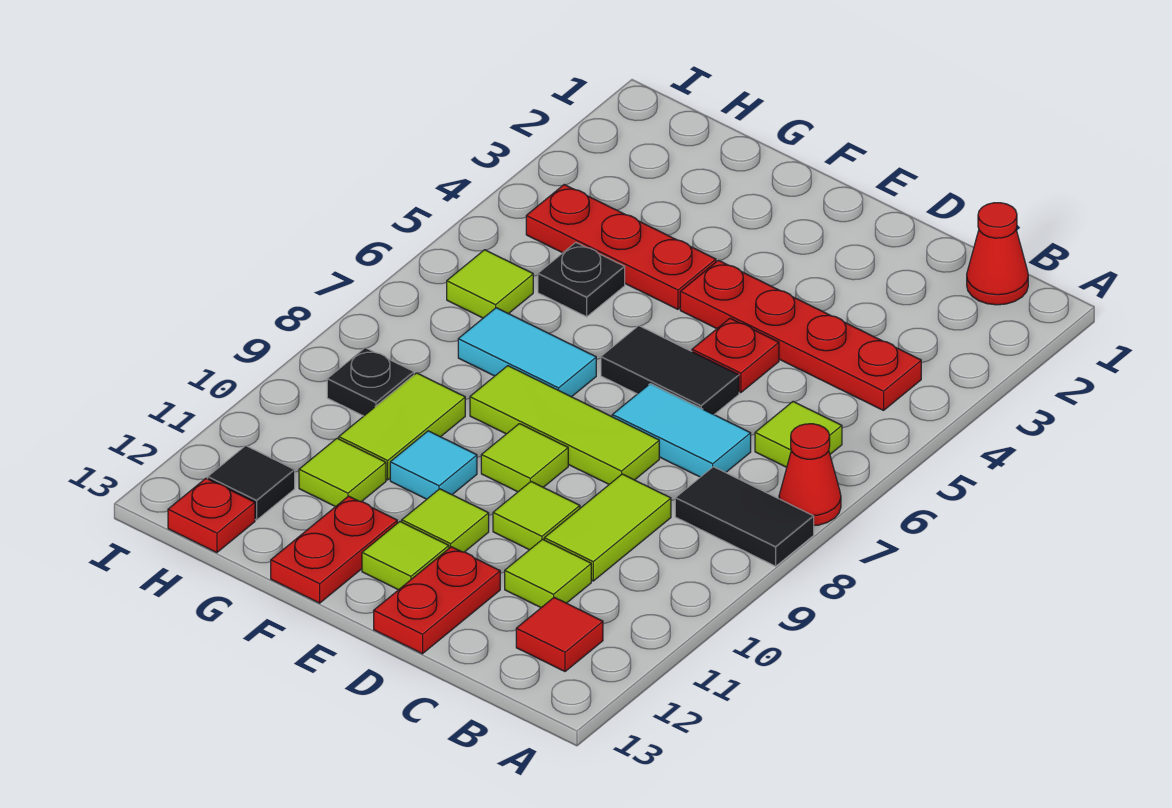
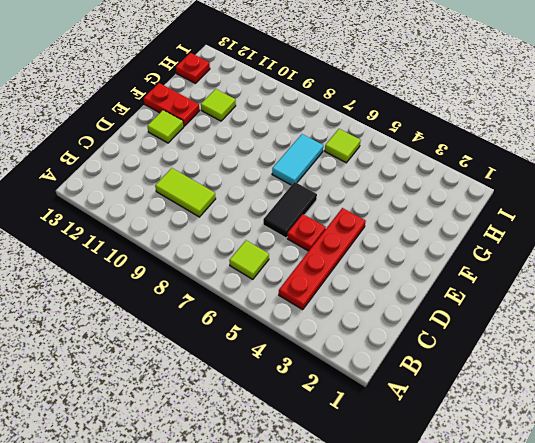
none -> red cone A7 level 1
none -> black tile A8:B8 level 1
none -> red cone B1 level 1

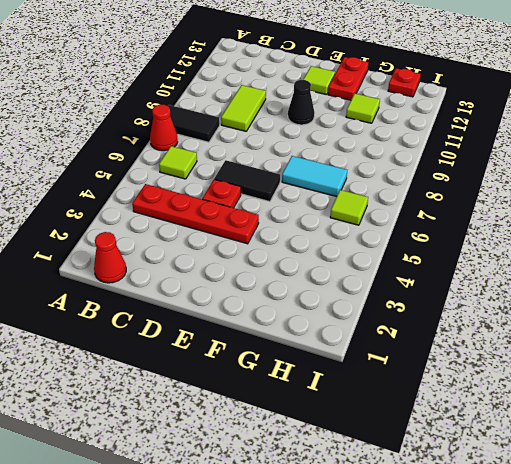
black cone E10 level 1 -> none
none -> red tile B12 level 1
none -> cyan tile C7:D7 level 1
none -> lime tile C11 level 1

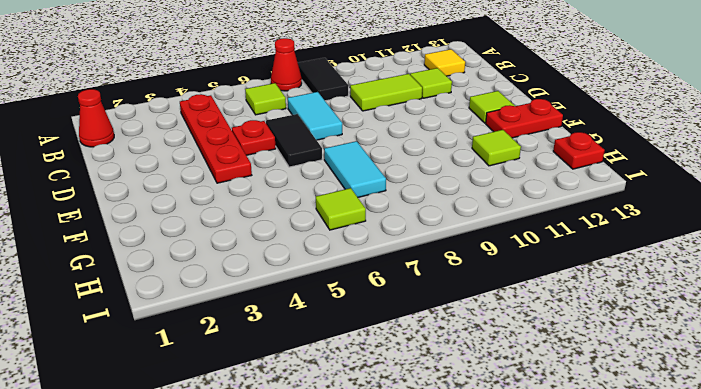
yellow tile B12 level 1 -> red tile B12 level 1
none -> lime tile D8:F8 level 1
none -> lime tile D10 level 1
none -> red plate D12:D13 level 1

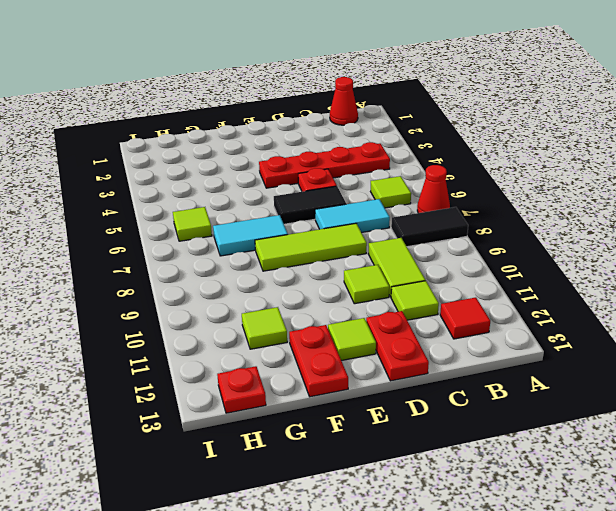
none -> lime tile E9 level 1
none -> lime tile E11 level 1
none -> red plate F4:H4 level 1

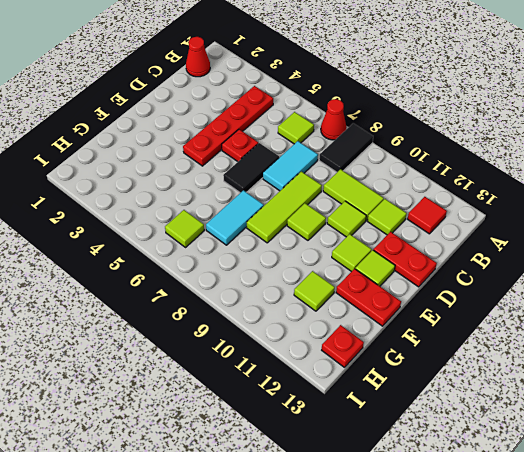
none -> red plate F4:H4 level 1
none -> cyan tile F10 level 1
none -> black plate G5 level 1

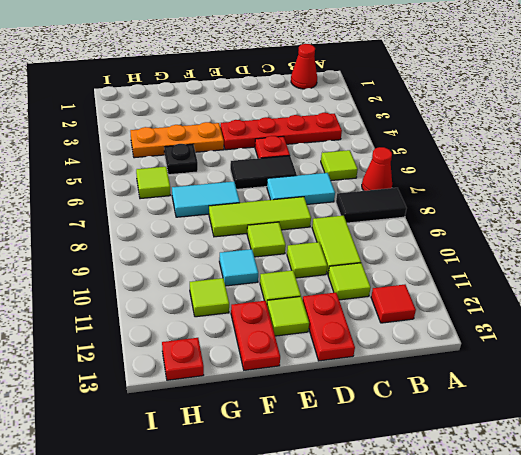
orange plate F4:H4 level 1 -> red plate F4:H4 level 1
none -> lime tile G9:G10 level 1
none -> black plate H9 level 1
none -> black tile H12 level 1

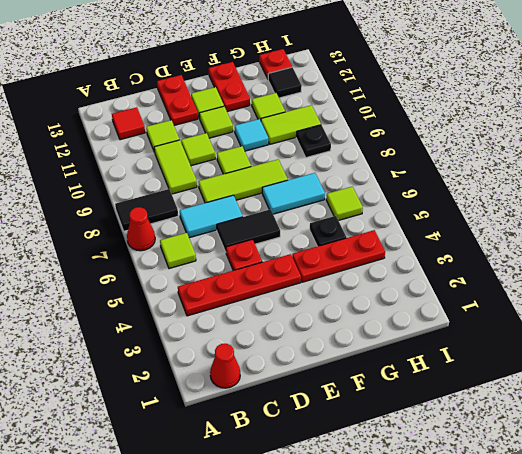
lime tile G10:H10 level 1 -> lime tile G9:G10 level 1

